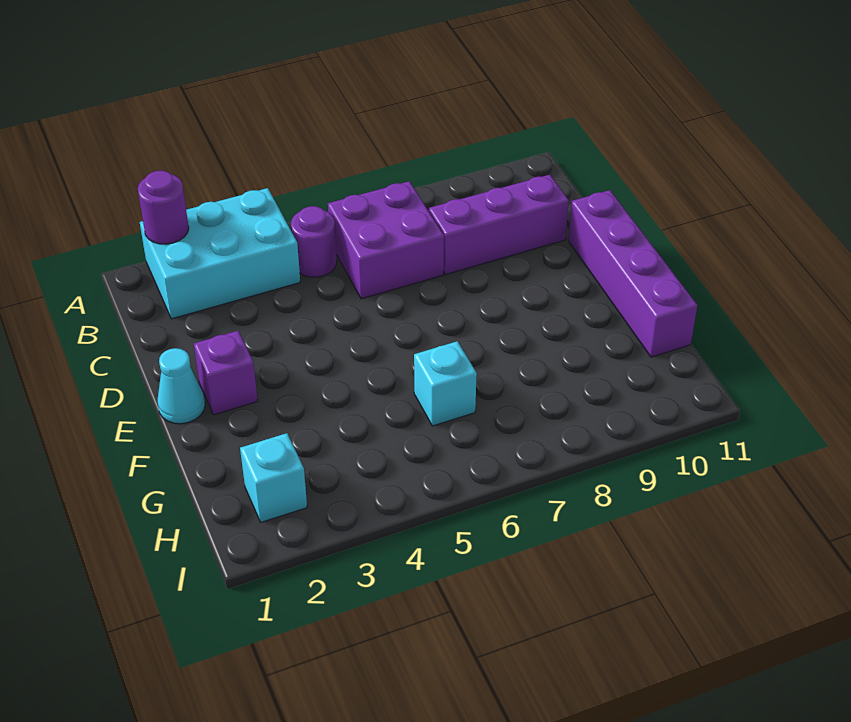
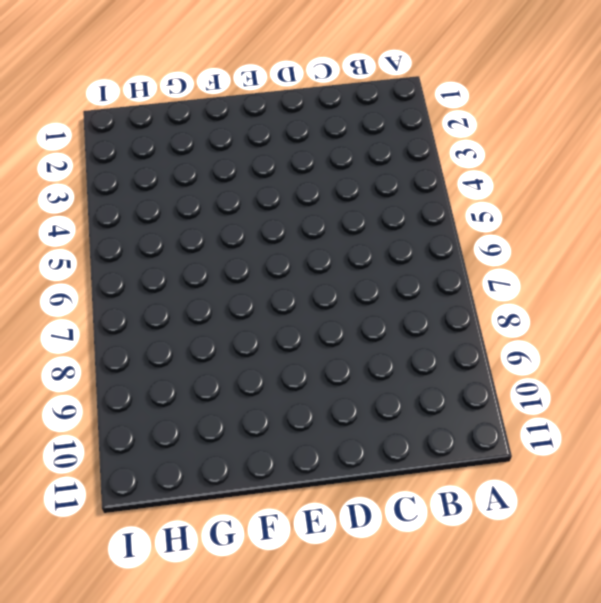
none -> cyan brick A2:B4 level 1
none -> purple round brick B5 level 1

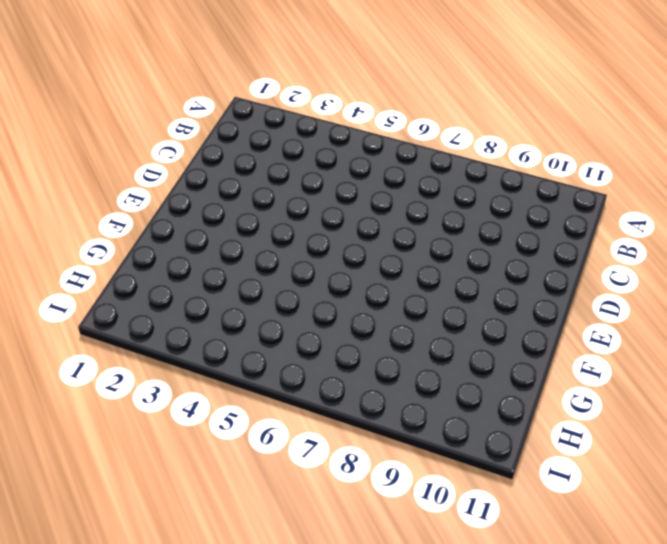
none -> cyan brick A2:B4 level 1
none -> purple round brick B5 level 1

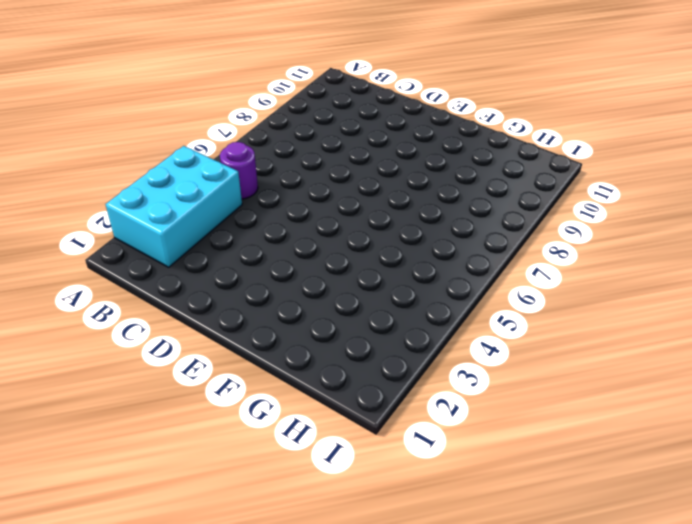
none -> purple brick B6:C7 level 1
none -> purple brick C8:C10 level 1

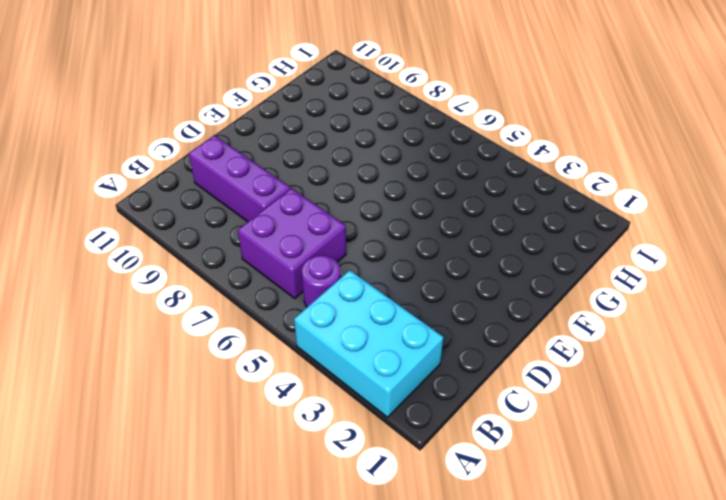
none -> purple brick D11:G11 level 1
none -> cyan cone E1 level 1

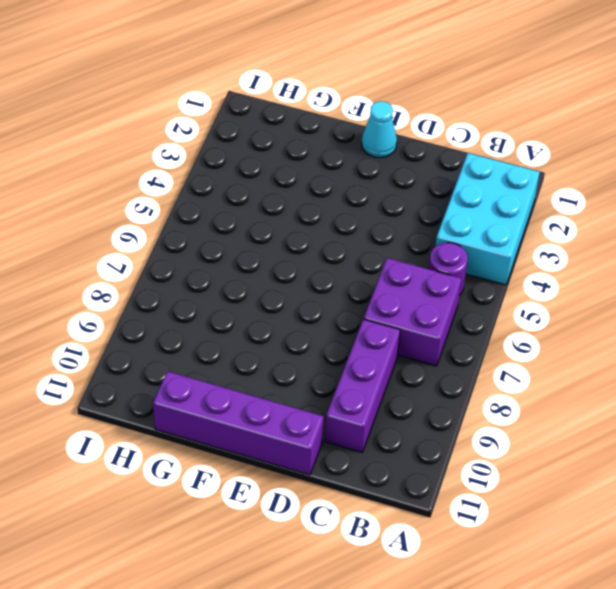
none -> purple brick E2 level 1
none -> cyan brick G6 level 1

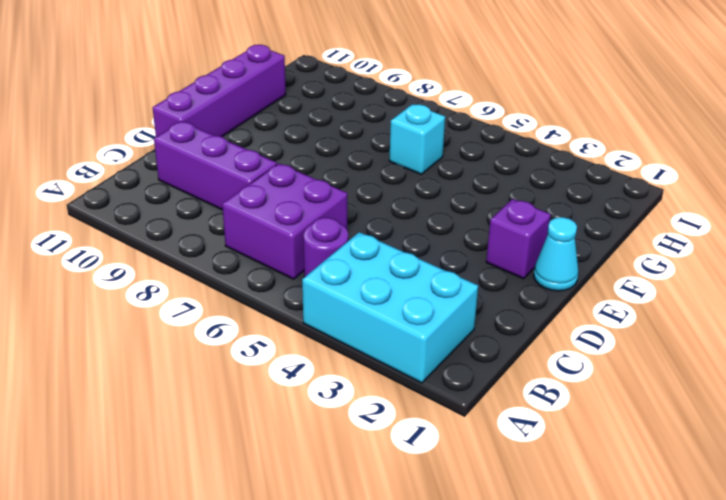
none -> cyan brick H2 level 1
none -> purple round brick A2 level 2

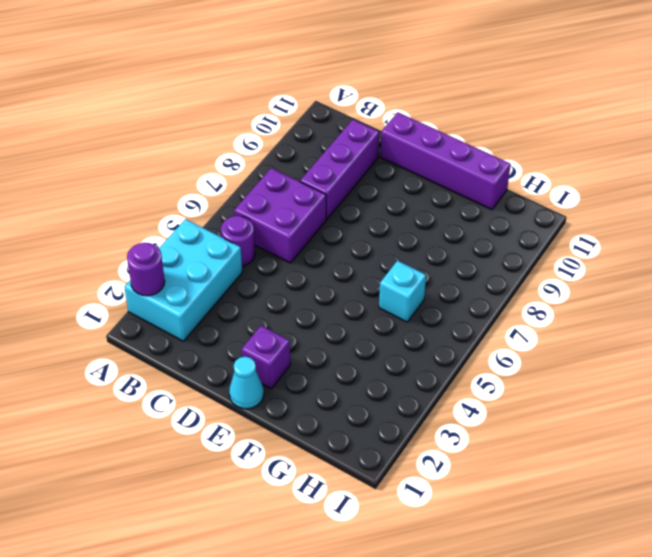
none -> cyan brick H2 level 1

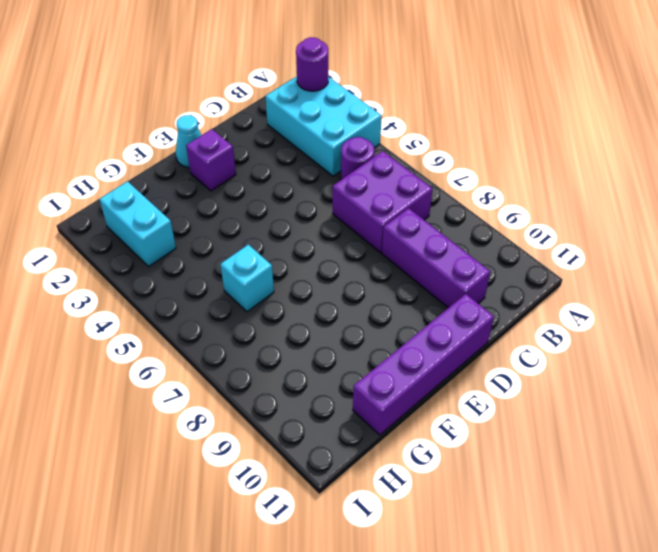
cyan brick H2:H3 level 1 -> cyan brick H2 level 1

